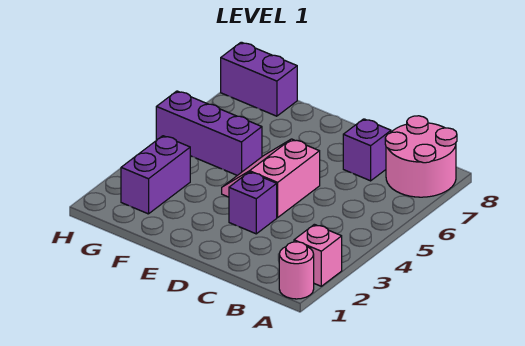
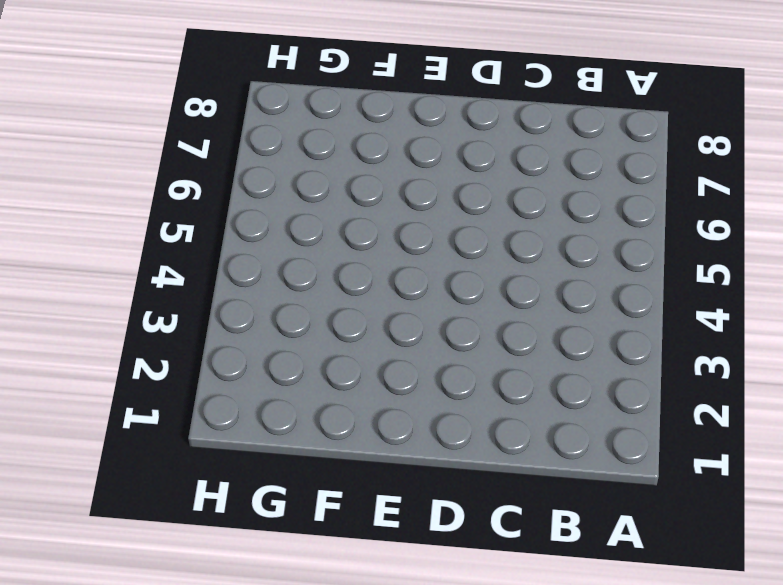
none -> pink round brick A1 level 1
none -> pink brick A2 level 1

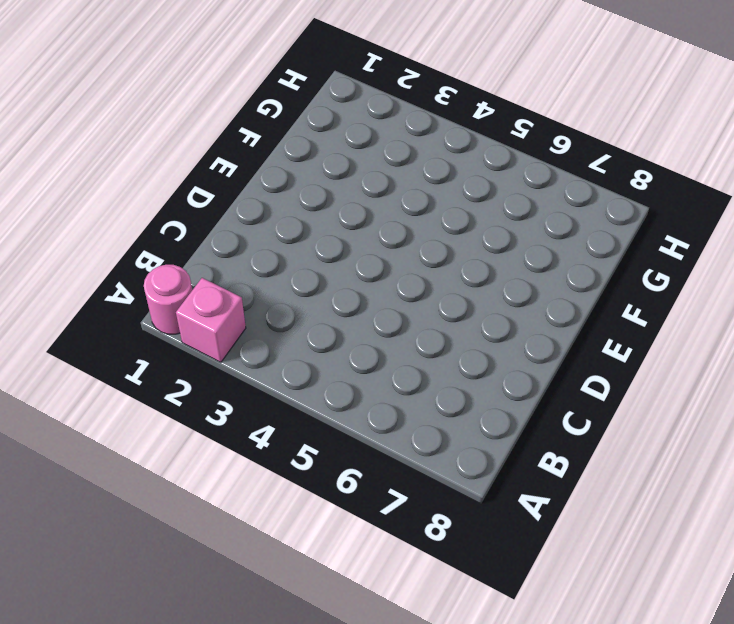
none -> pink round brick A7:B8 level 1
none -> purple brick C7 level 1

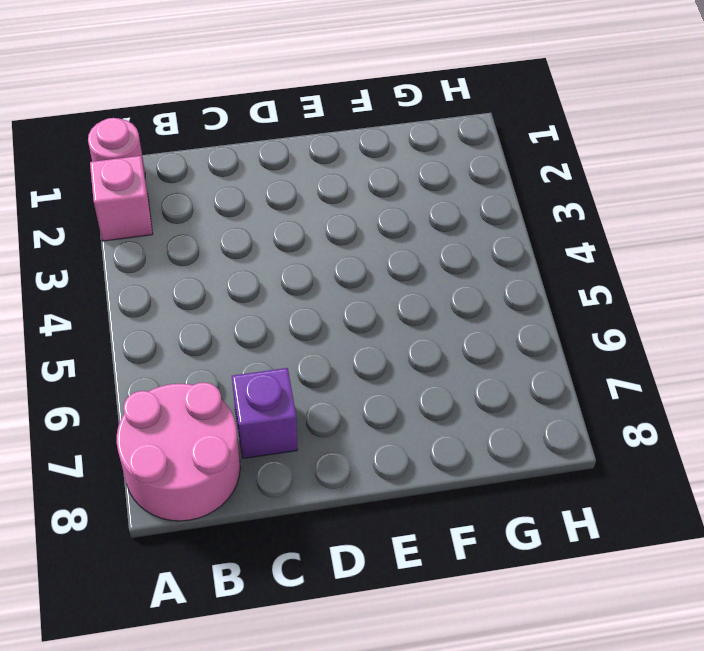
none -> purple brick D3 level 1
none -> pink slope D4:E5 level 1 top D

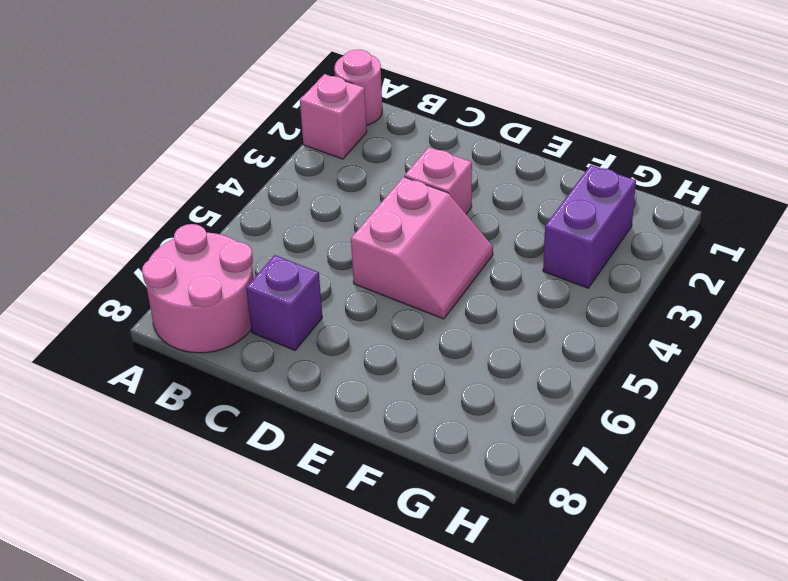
pink brick D3 level 1 -> purple brick D3 level 1
none -> purple brick F5:H5 level 1
none -> purple brick G8:H8 level 1

